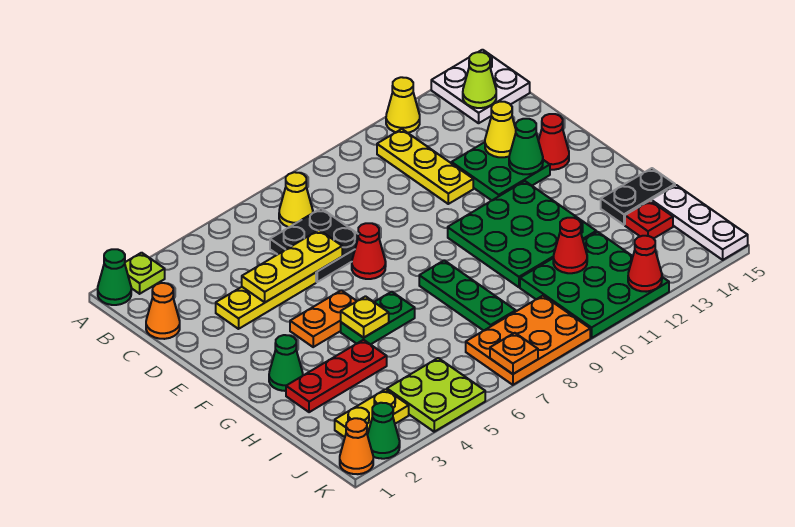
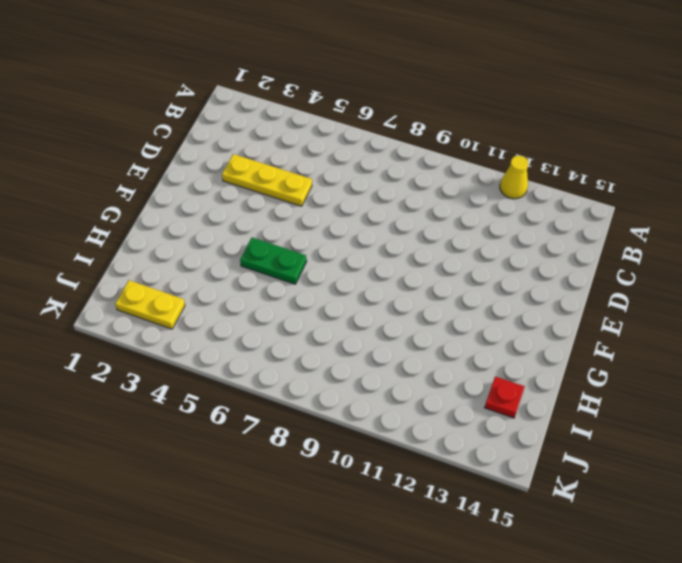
none -> green cone A1 level 1
none -> lime plate A2 level 1
none -> white plate A14:B15 level 1
none -> yellow cone B7 level 1

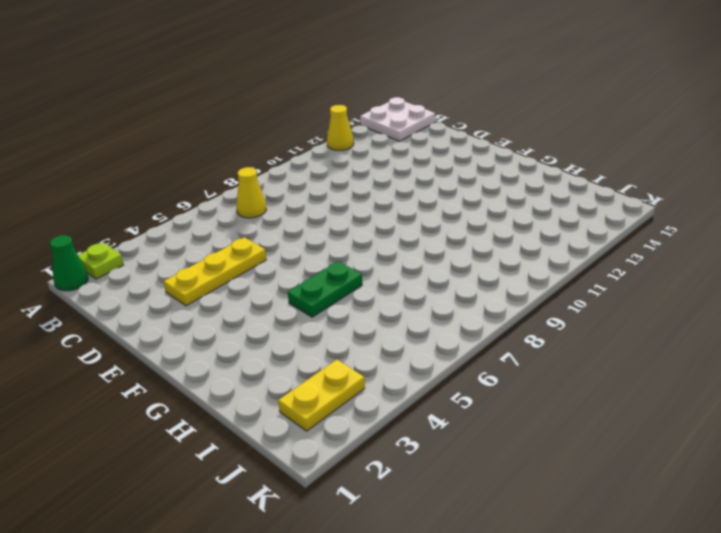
none -> yellow plate B11:D11 level 1
none -> orange cone C1 level 1
none -> black plate C6:D7 level 1
none -> green plate D12:E13 level 1

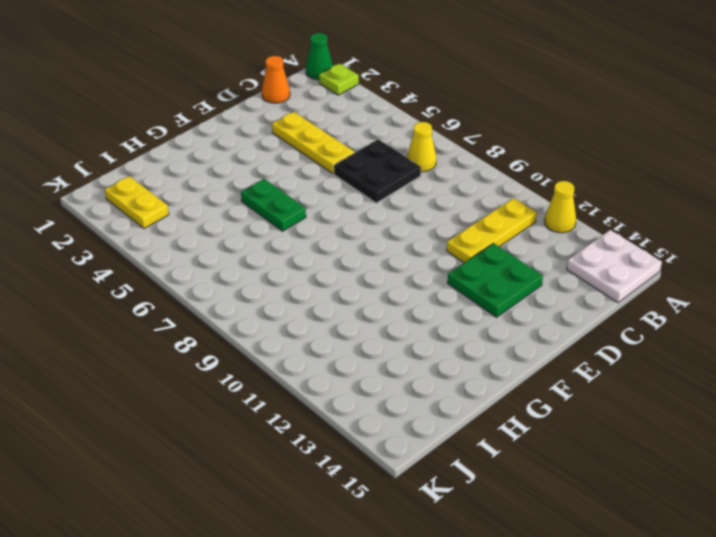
none -> red cone E7 level 1
none -> red cone E14 level 1
none -> orange plate F4:F5 level 1
none -> green plate F10:H12 level 1

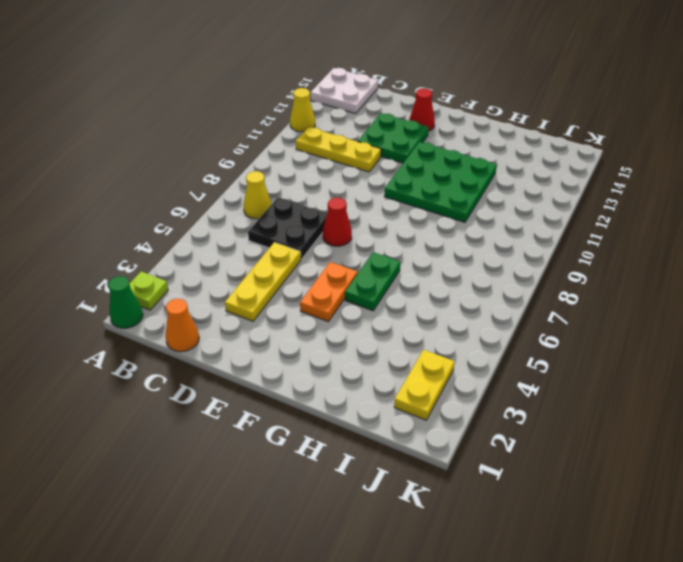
none -> green cone G2 level 1
none -> green plate G8:I8 level 1
none -> red plate H2:H4 level 1
none -> black plate H14:H15 level 1

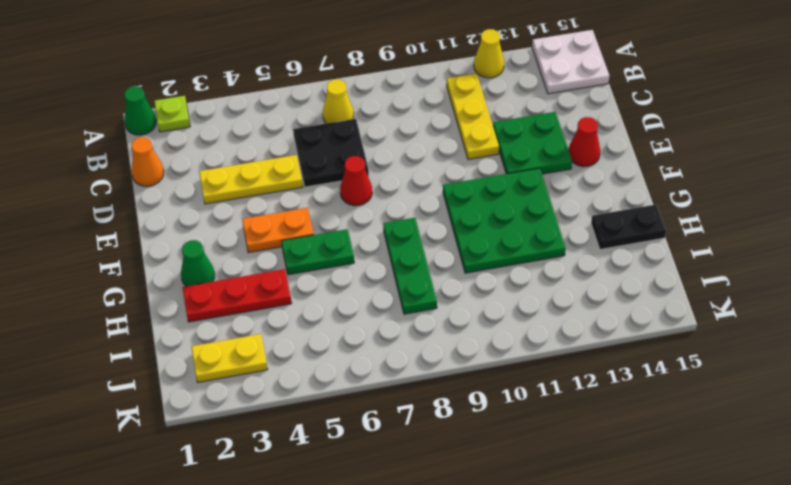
none -> green plate I10:K12 level 1
none -> red plate I14 level 1
none -> white plate I15:K15 level 1
none -> lime plate J4:K5 level 1

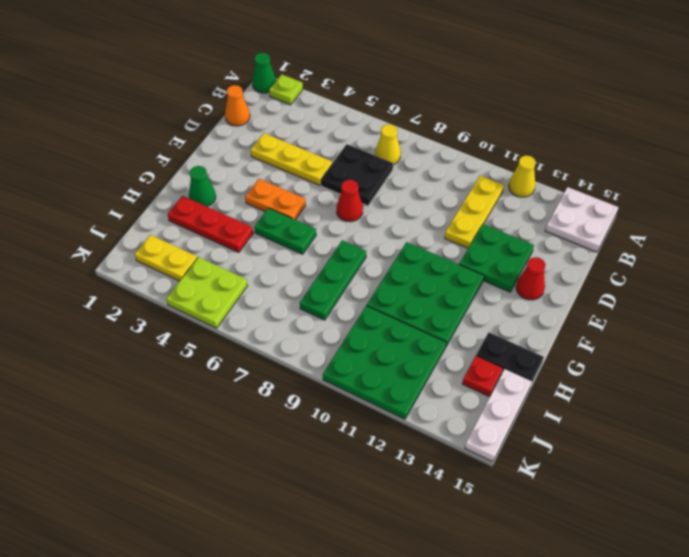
none -> orange plate J7:K9 level 1
none -> orange cone K1 level 1
none -> green cone K2 level 1
none -> lime cone B14 level 2

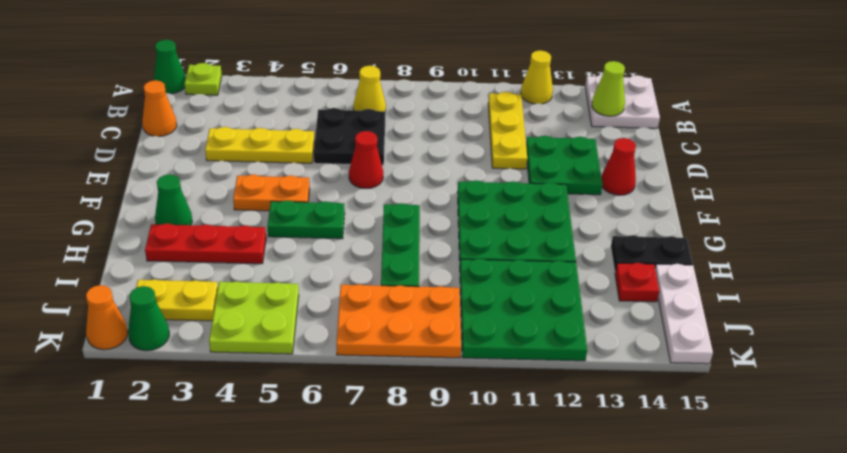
none -> yellow plate D4:D6 level 2
none -> yellow cone D13 level 2
none -> green cone E13 level 2
none -> yellow plate G5 level 2

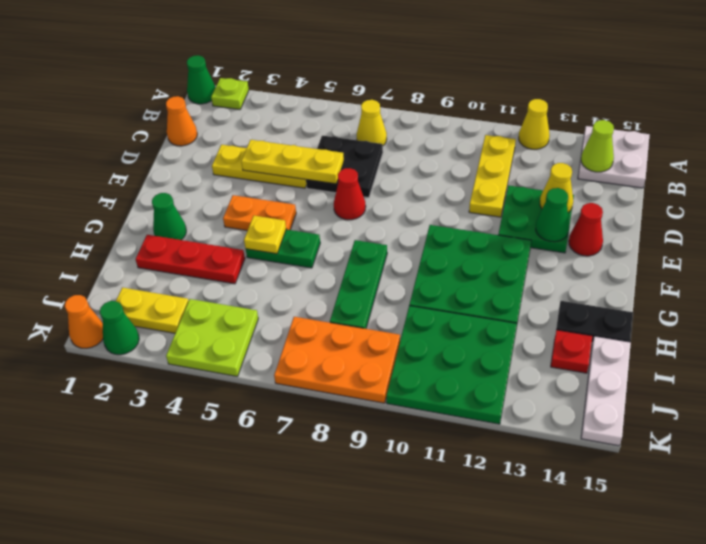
none -> red cone I11 level 2
none -> orange plate K7 level 2
none -> red cone K12 level 2

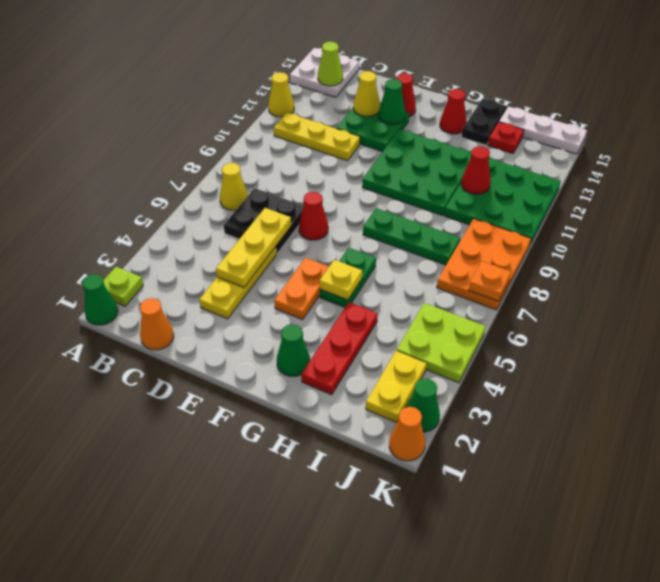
red cone G14 level 1 -> red cone K12 level 2

